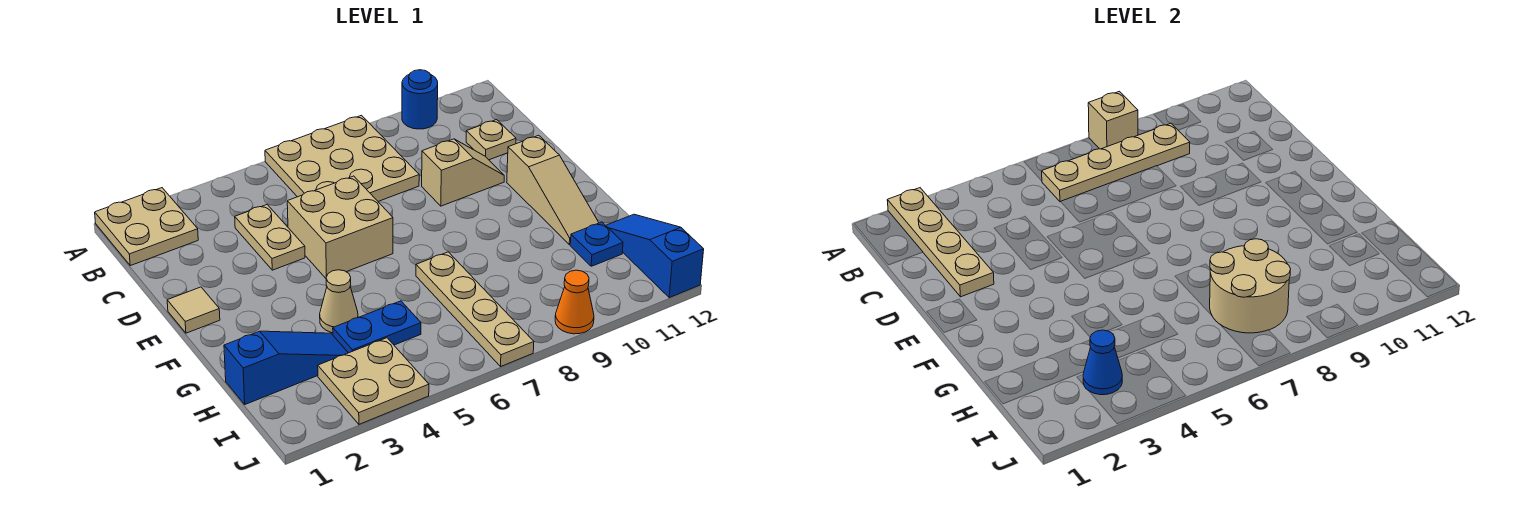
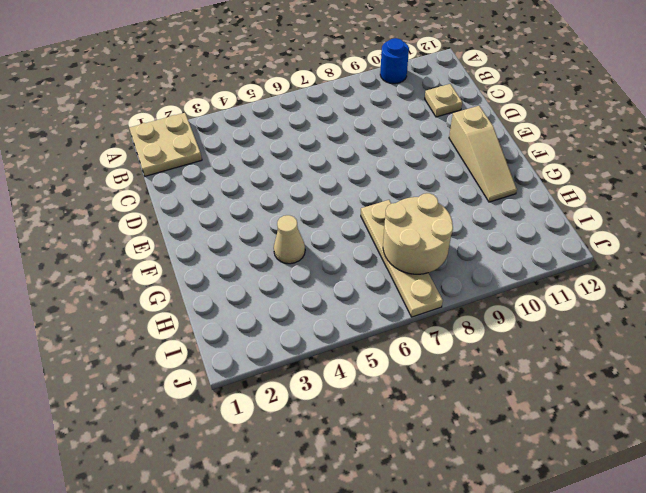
none -> tan plate A6:C8 level 1
none -> tan plate C4:D4 level 1
none -> tan brick D5:E6 level 1

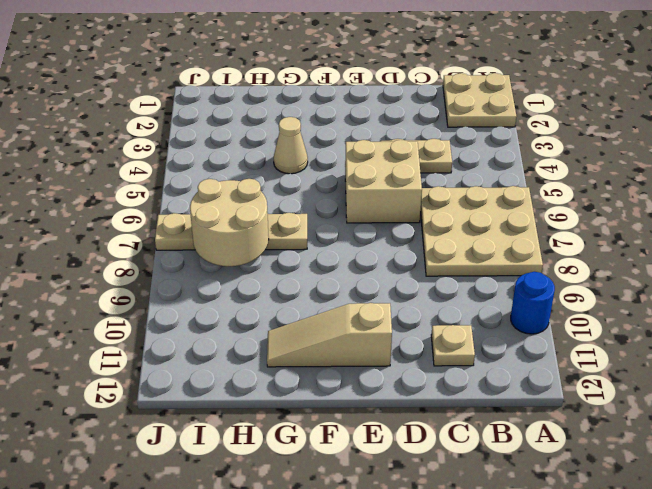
none -> tan slope D9:D10 level 1 top 9
none -> tan tile E1 level 1
none -> blue slope H1:H3 level 1 top 1

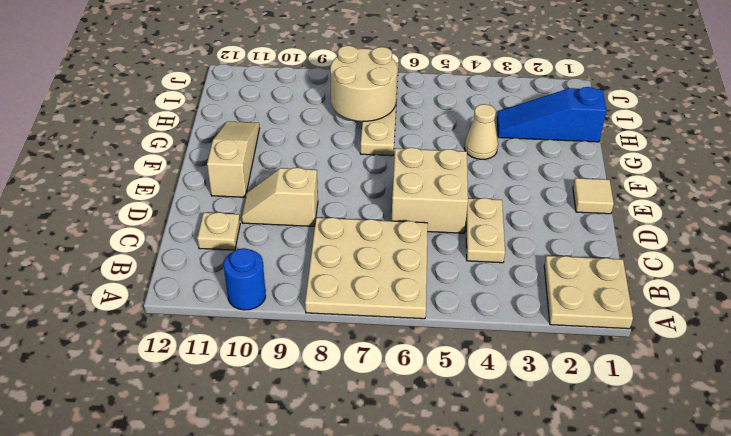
none -> blue plate H4:H5 level 1
none -> blue plate H11 level 1
none -> blue slope H12:J12 level 1 top J

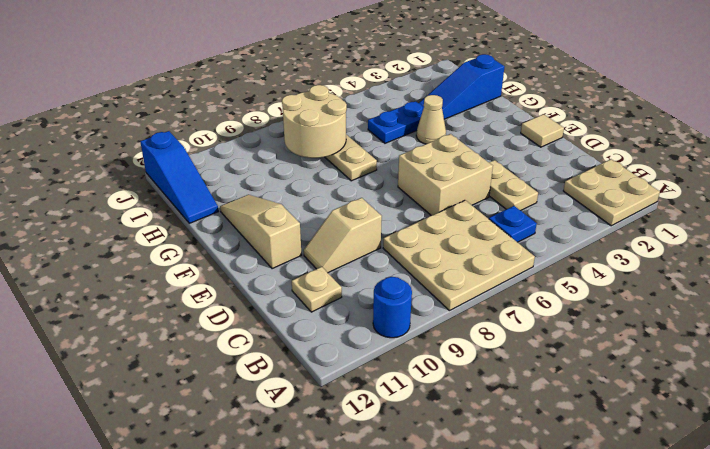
blue plate B5 level 1 -> blue plate H11 level 1
none -> tan plate I3:J4 level 1
none -> orange cone J9 level 1
none -> tan plate A2:D2 level 2

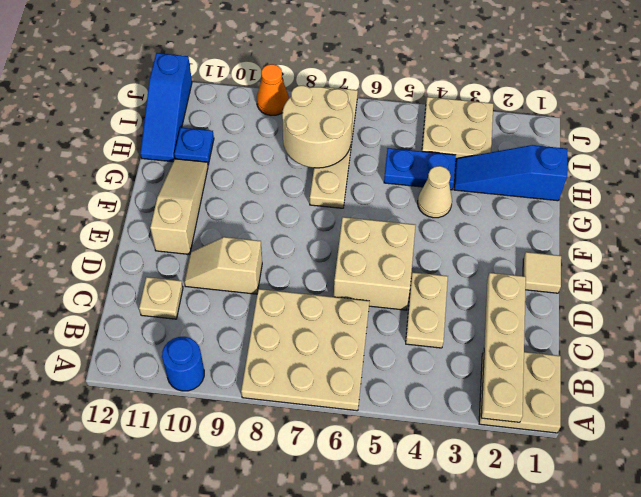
none -> tan brick A8 level 2
none -> tan plate B6:B9 level 2
none -> blue cone I3 level 2

